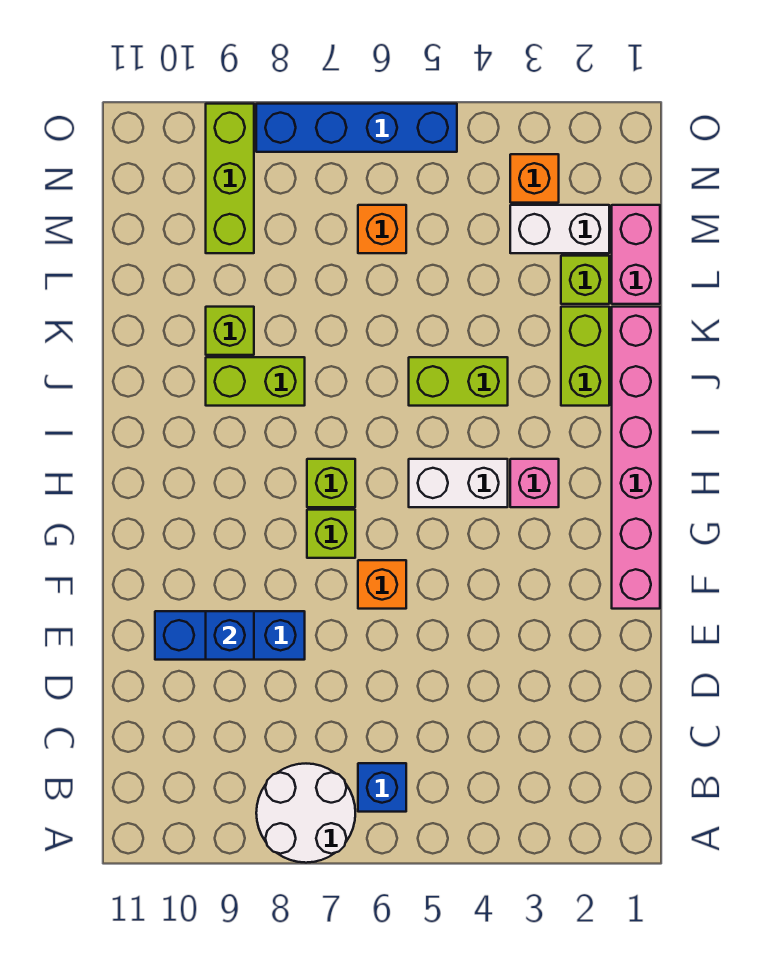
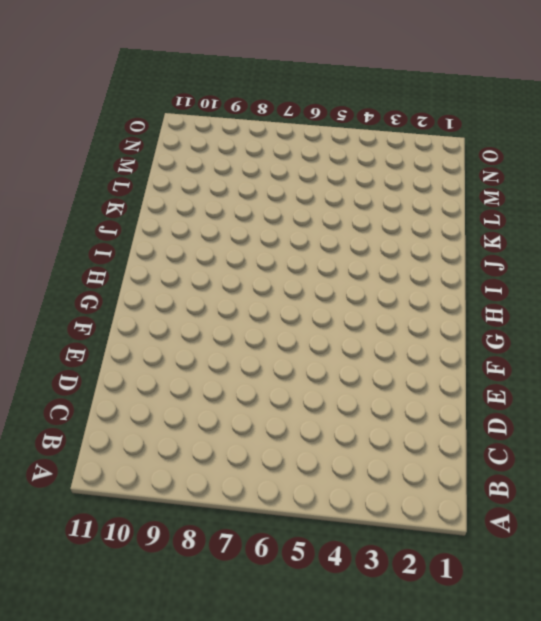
none -> white round brick A7:B8 level 1
none -> blue brick B6 level 1
none -> blue brick E8:E10 level 1

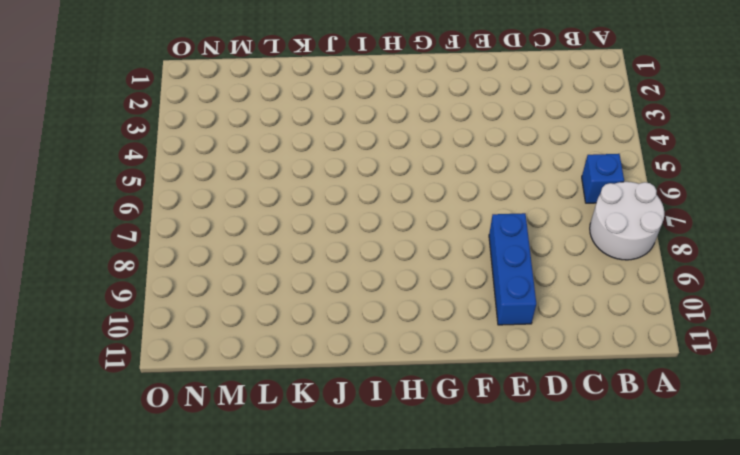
none -> pink brick F1:K1 level 1
none -> orange brick F6 level 1
none -> lime brick G7 level 1

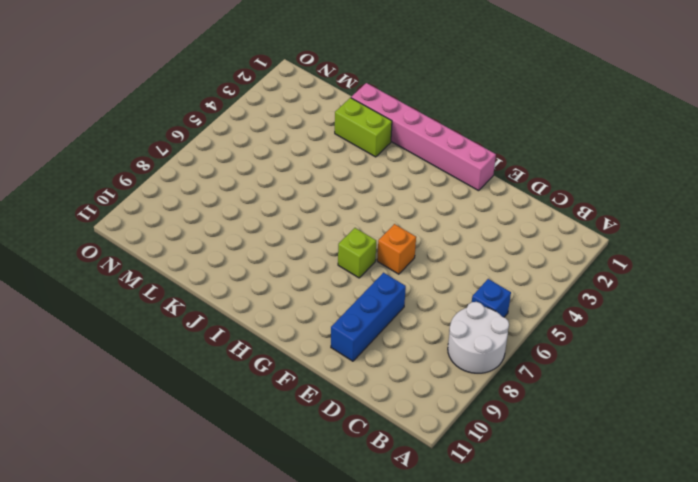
none -> pink brick H3 level 1
none -> white brick H4:H5 level 1
none -> lime brick H7 level 1

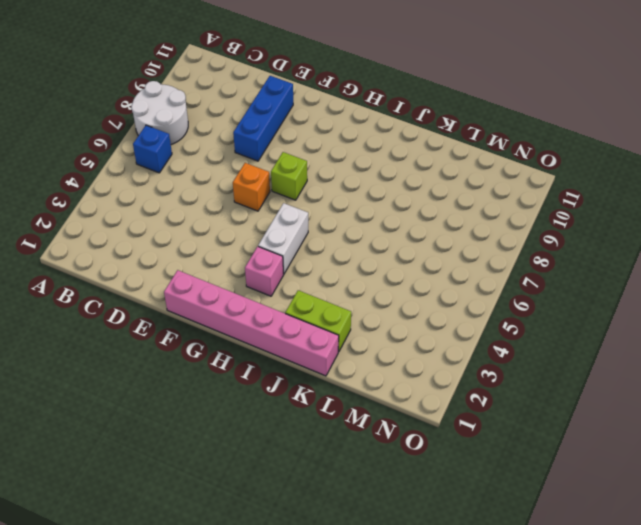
none -> lime brick H7 level 1
none -> lime brick J4:J5 level 1
none -> lime brick J8:J9 level 1

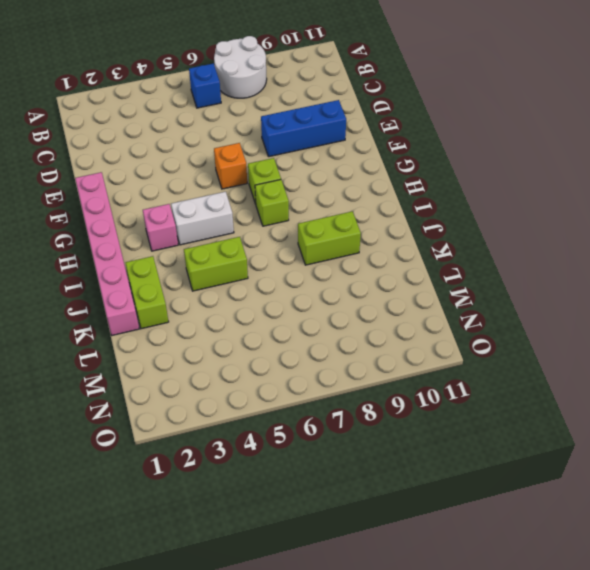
none -> lime brick K9 level 1
none -> pink brick L1:M1 level 1
none -> lime brick L2 level 1

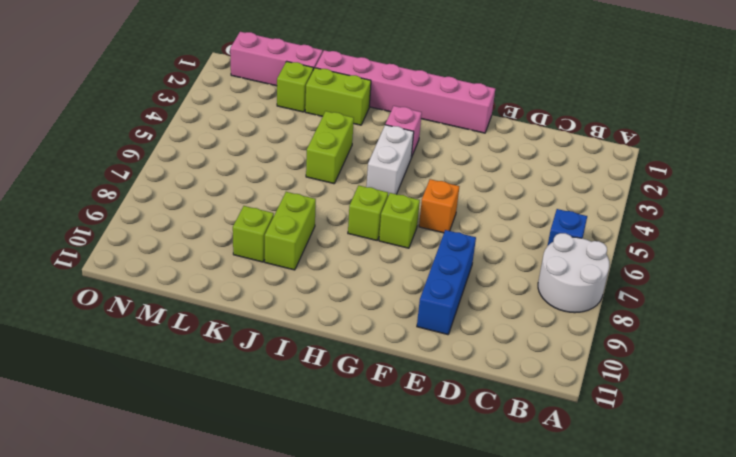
pink brick L1:N1 level 1 -> pink brick L1:M1 level 1
none -> white brick M2:M3 level 1
none -> orange brick M6 level 1
none -> lime brick M9:O9 level 1

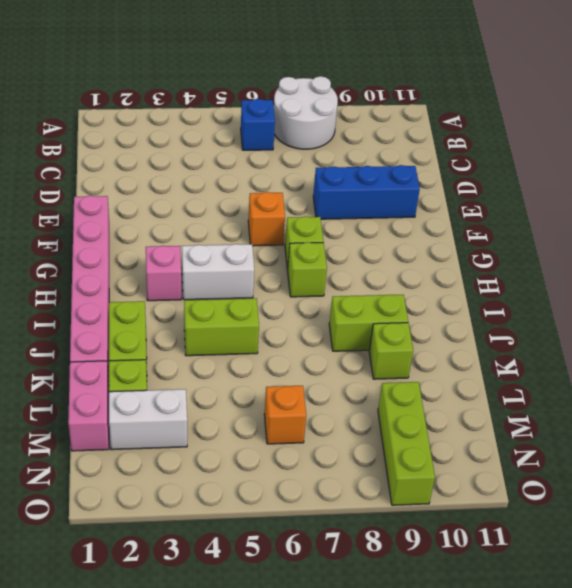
none -> orange brick N3 level 1
none -> blue brick O5:O8 level 1
none -> blue brick E9 level 2

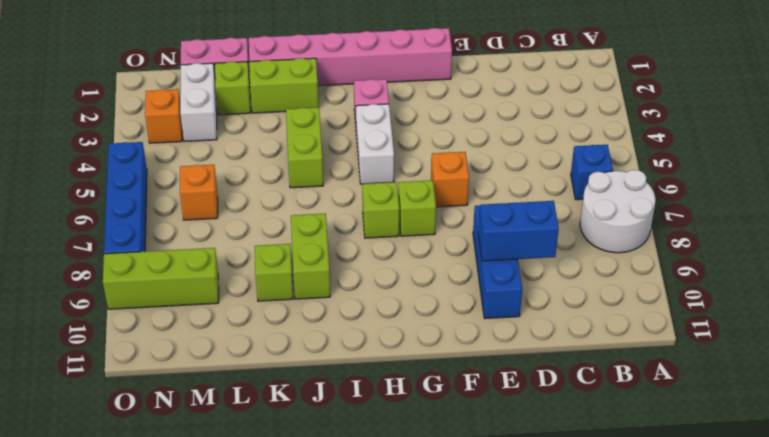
blue brick D9:E9 level 2 -> blue brick E9 level 2

